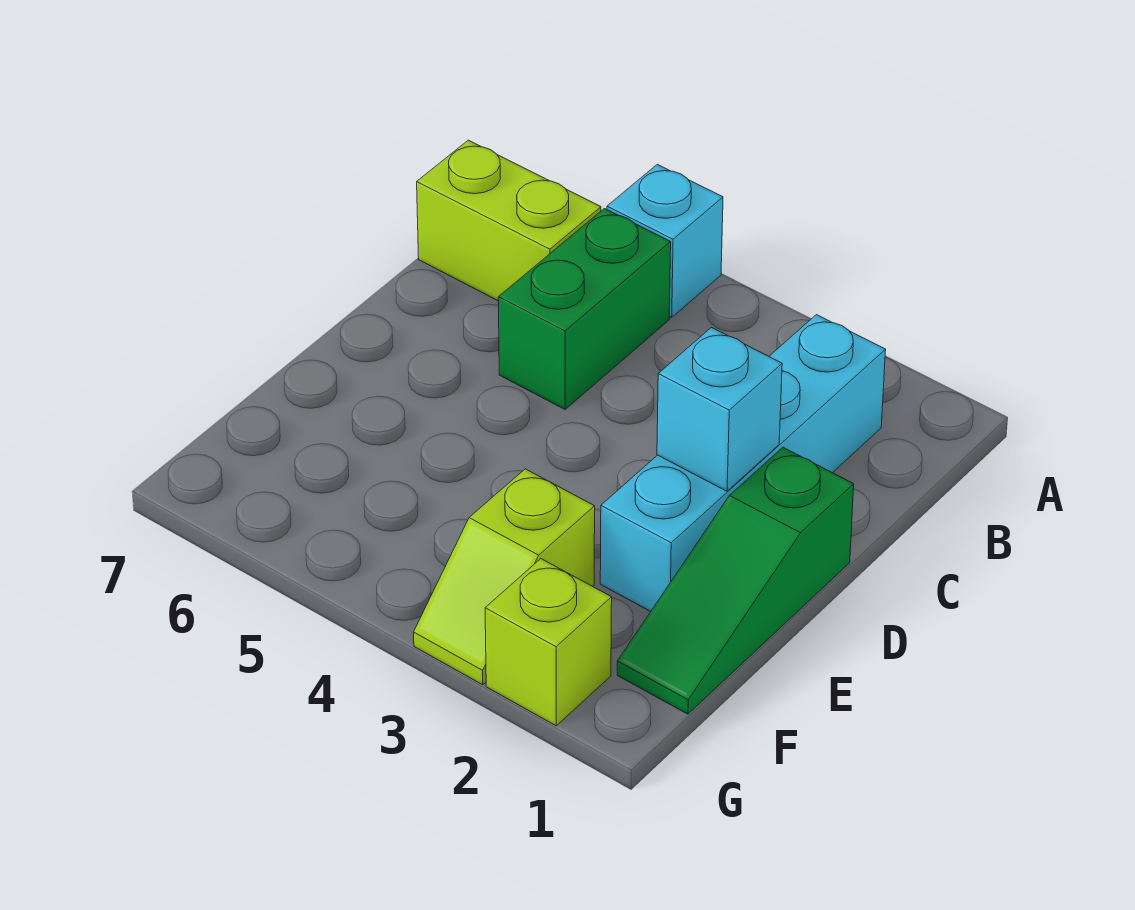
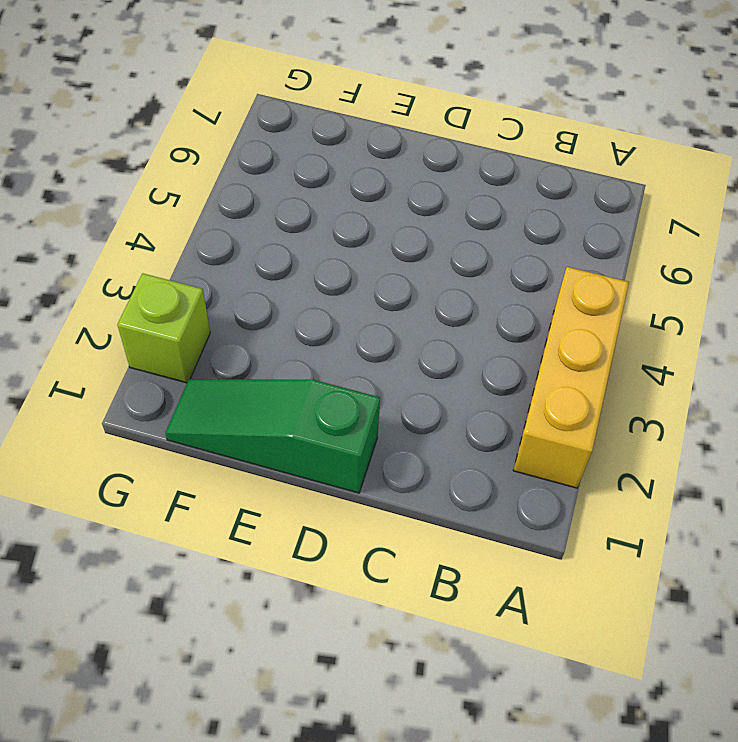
yellow brick A2:A4 level 1 -> none
none -> cyan brick A5 level 1
none -> cyan brick B2:E2 level 1

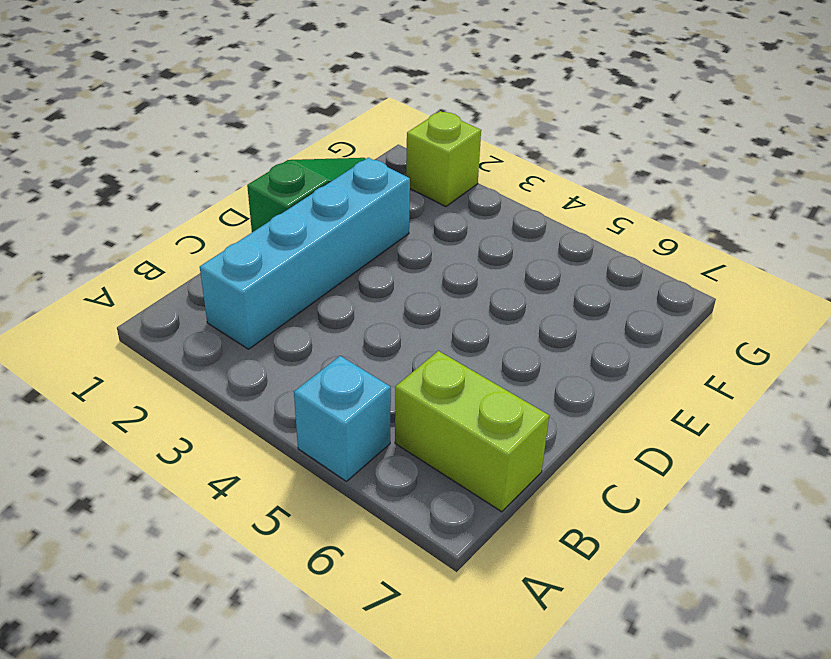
none -> green brick B5:C5 level 1
none -> lime slope F3:G3 level 1 top F

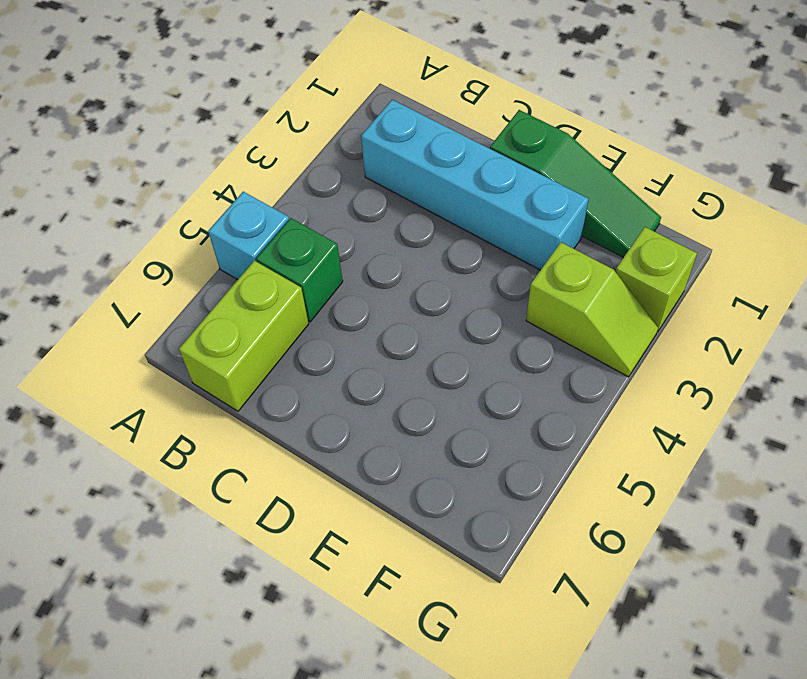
green brick B5 level 1 -> green brick B5:C5 level 1
none -> cyan brick D2 level 2

